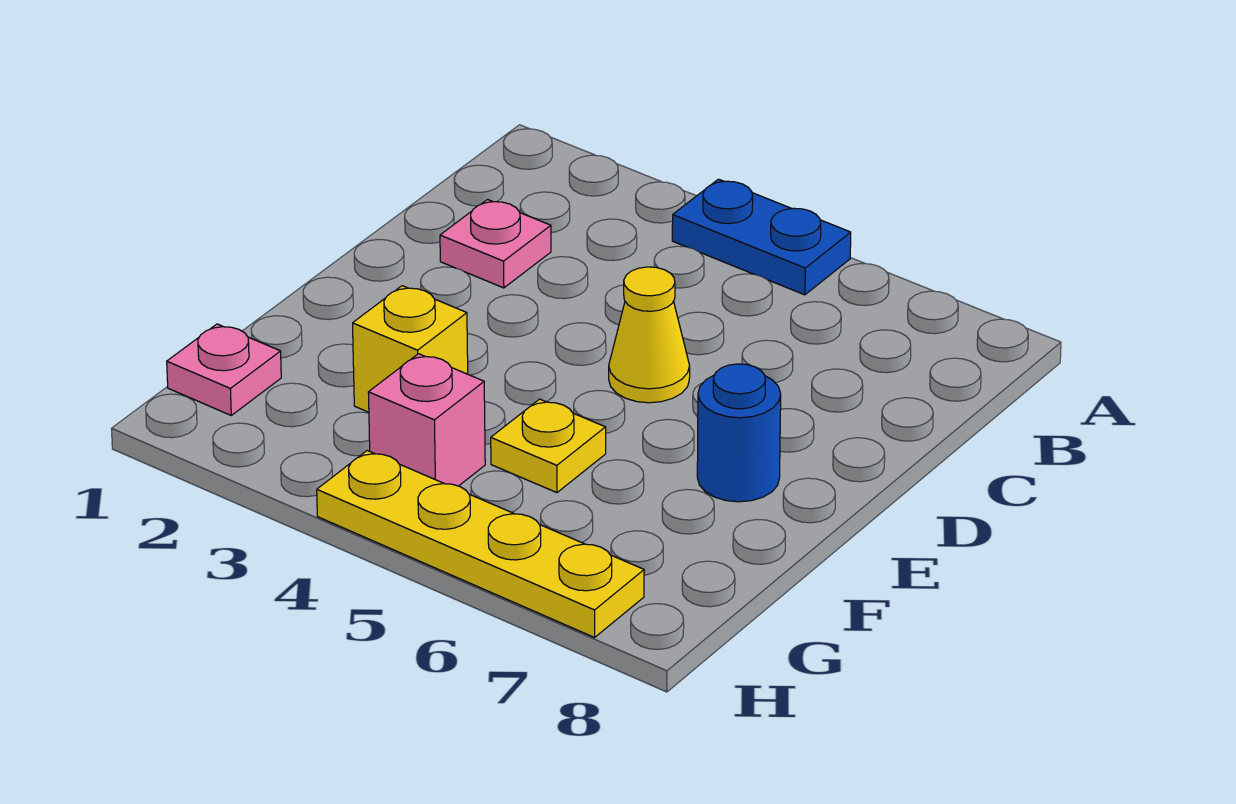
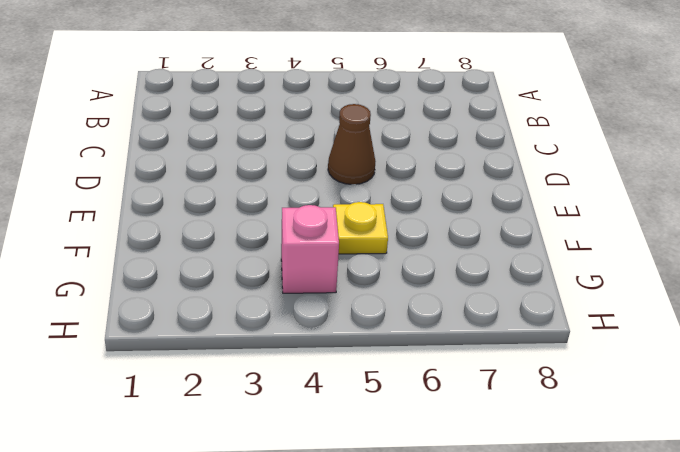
brown cone D5 level 1 -> yellow cone D5 level 1
none -> blue plate A4:A5 level 1
none -> pink plate C2 level 1

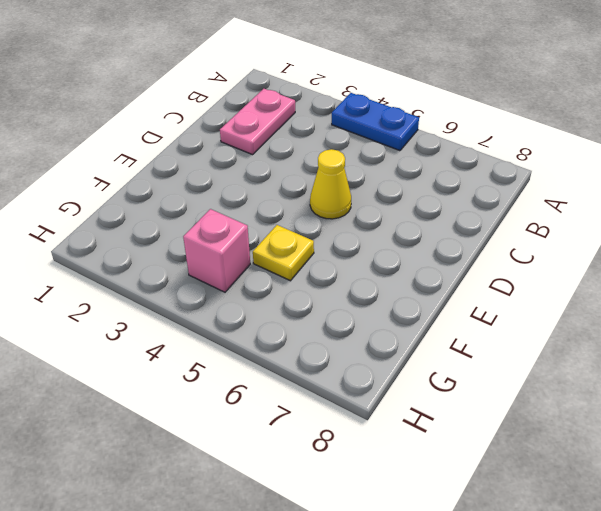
pink plate B2:C2 level 1 -> pink plate C2 level 1
none -> blue round brick E7 level 1
none -> yellow brick F3 level 1

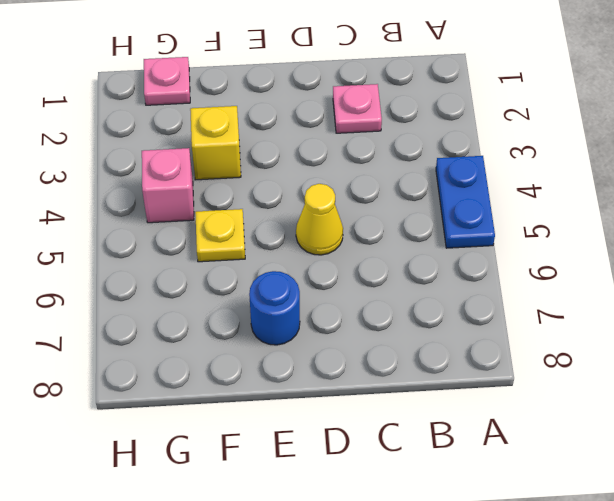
none -> yellow plate H4:H7 level 1

